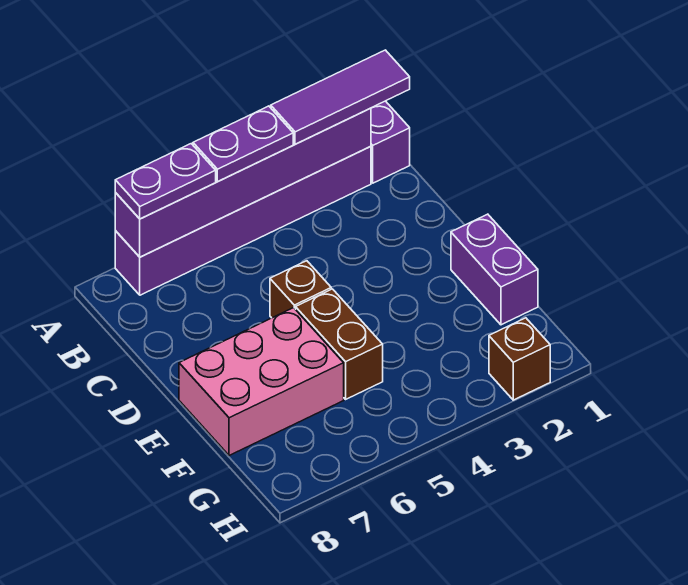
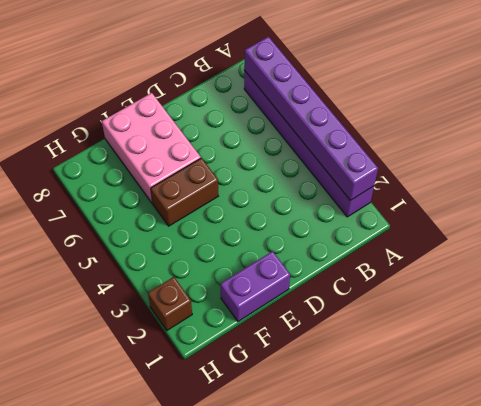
none -> purple brick A1 level 1
none -> brown brick D5 level 1

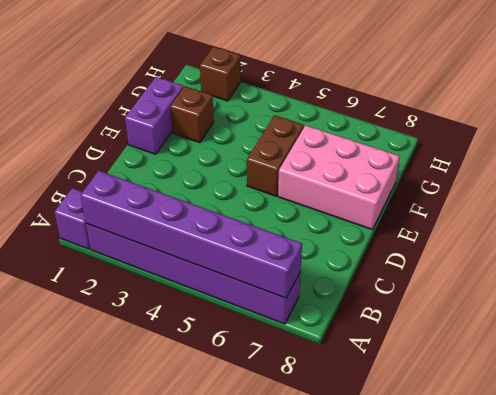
brown brick F2 level 1 -> brown brick D5 level 1
none -> purple tile A1:A3 level 3
none -> purple plate A4:A5 level 3

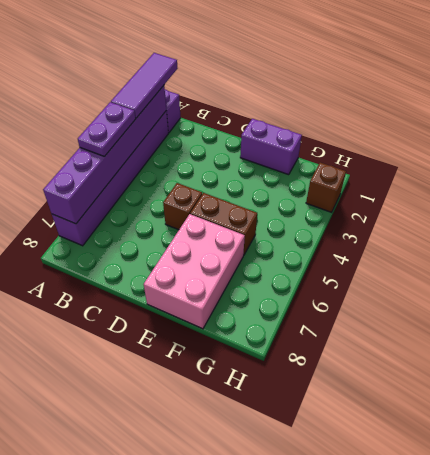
none -> purple plate A6:A7 level 3

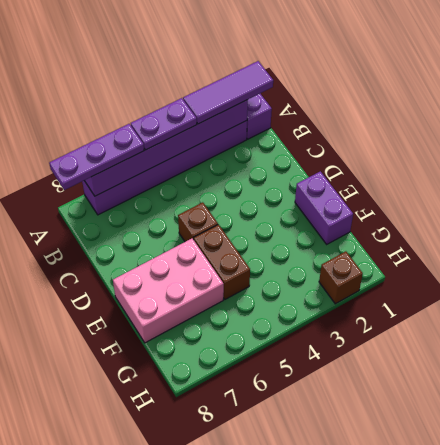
purple plate A6:A8 level 3 -> purple plate A6:A7 level 3

